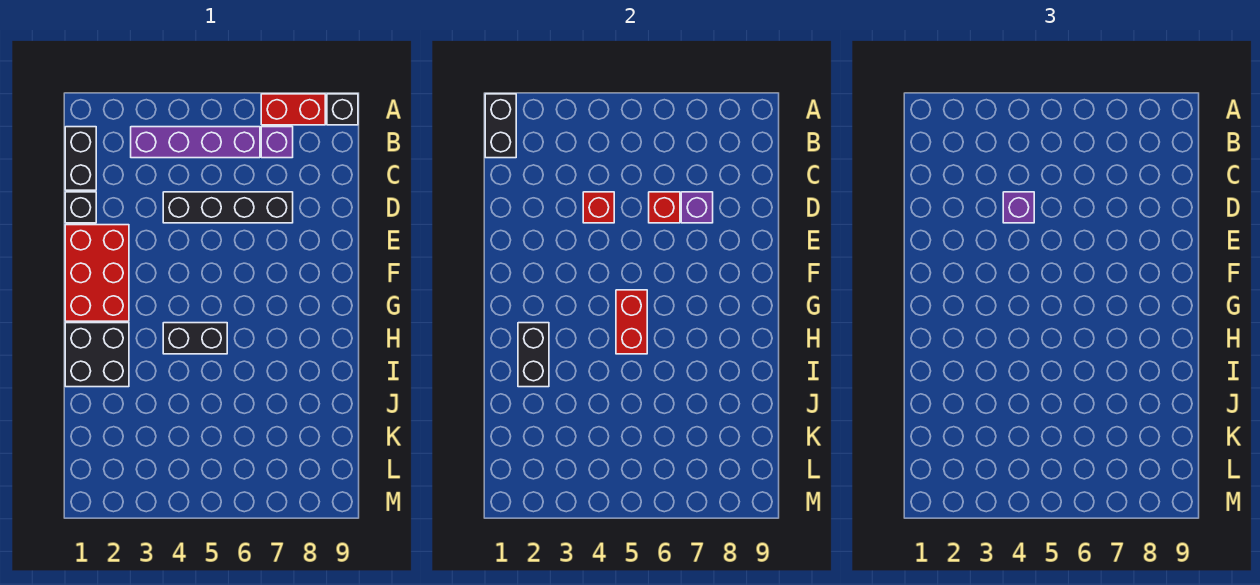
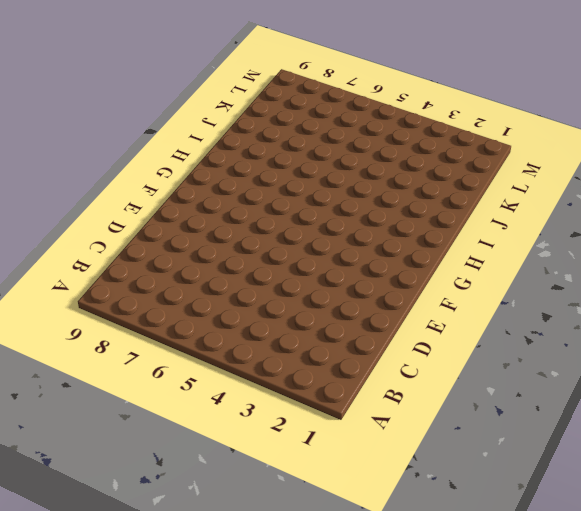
none -> red brick A7:A8 level 1
none -> black brick A9 level 1
none -> black brick B1:C1 level 1

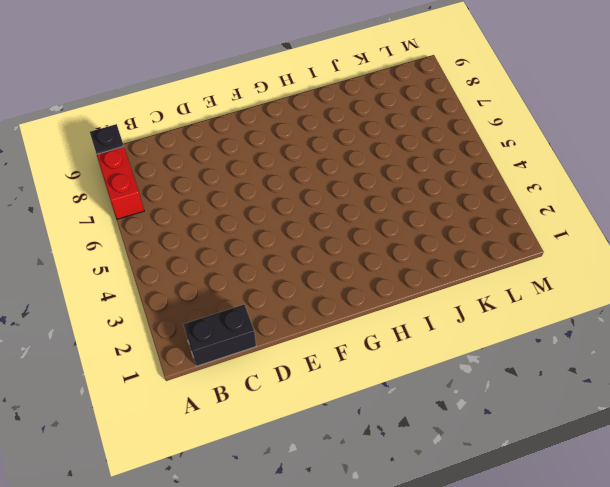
none -> purple brick B3:B6 level 1
none -> purple brick B7 level 1
none -> black brick D1 level 1

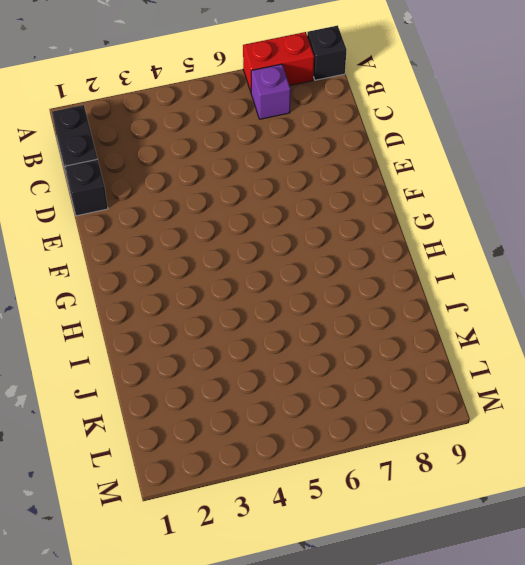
none -> purple brick B3:B6 level 1
none -> black brick D4:D7 level 1
none -> red brick E1:G2 level 1

